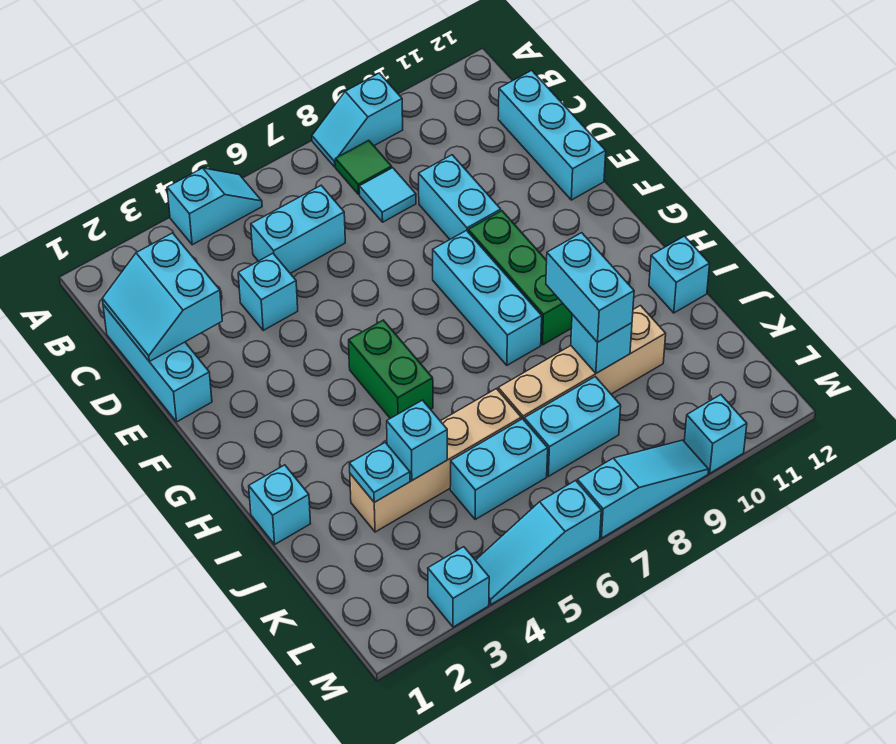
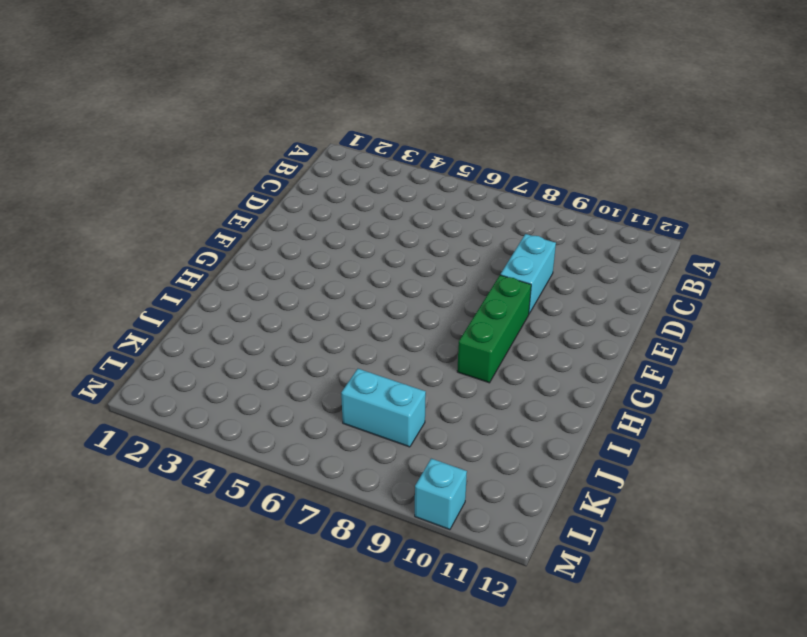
none -> cyan slope A4:A5 level 1 top 4
none -> cyan slope A8:A9 level 1 top 9
none -> green tile B8 level 1

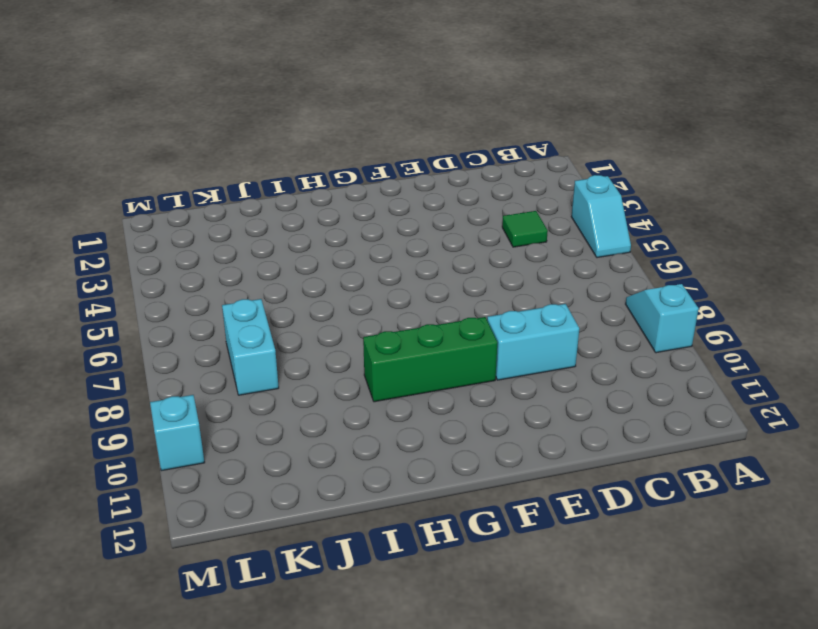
green tile C4 level 1 -> green tile B8 level 1
none -> cyan brick C1:E1 level 1
none -> cyan brick C5:C6 level 1
none -> cyan tile C8 level 1

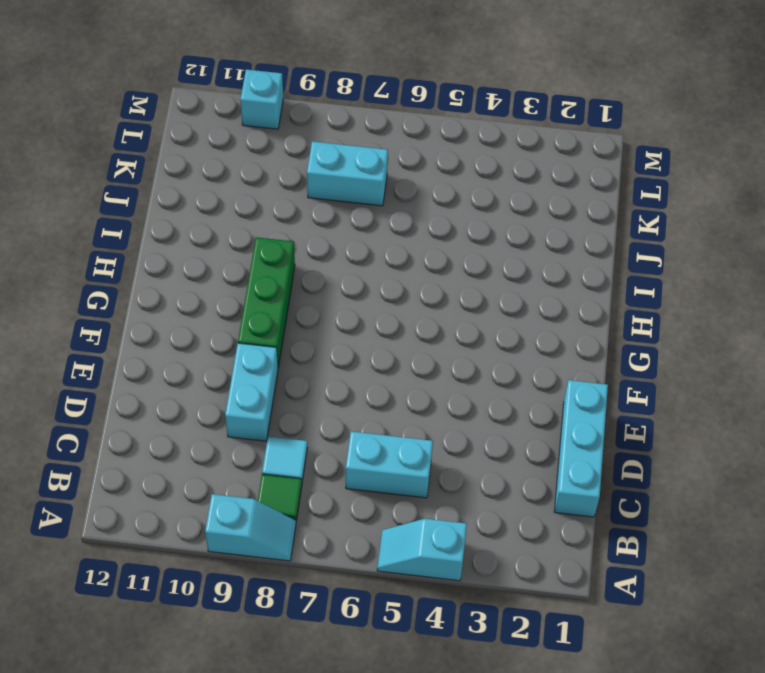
none -> cyan brick C12:E12 level 1
none -> cyan brick D4 level 1
none -> cyan brick F8:H8 level 1

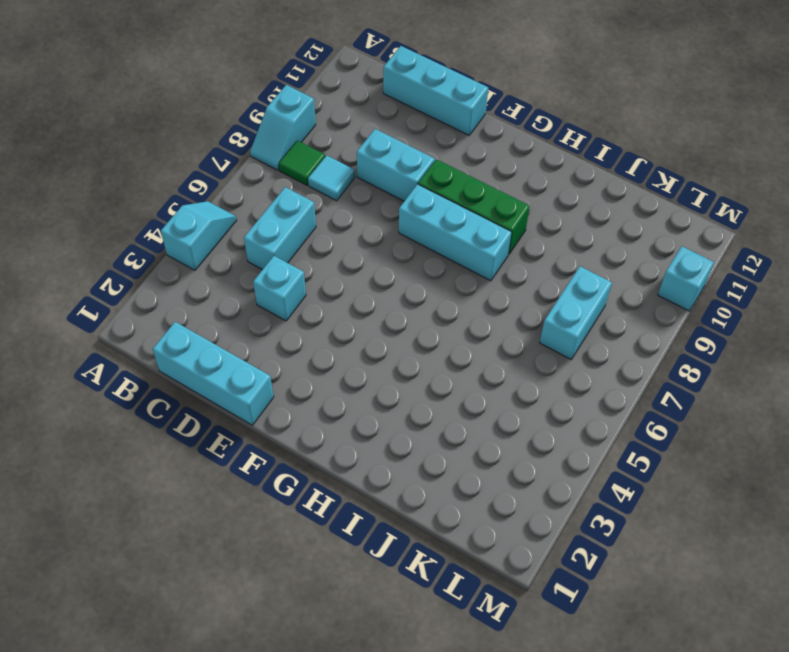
none -> green brick G5:H5 level 1
none -> cyan brick I1 level 1
none -> cyan brick I12 level 1

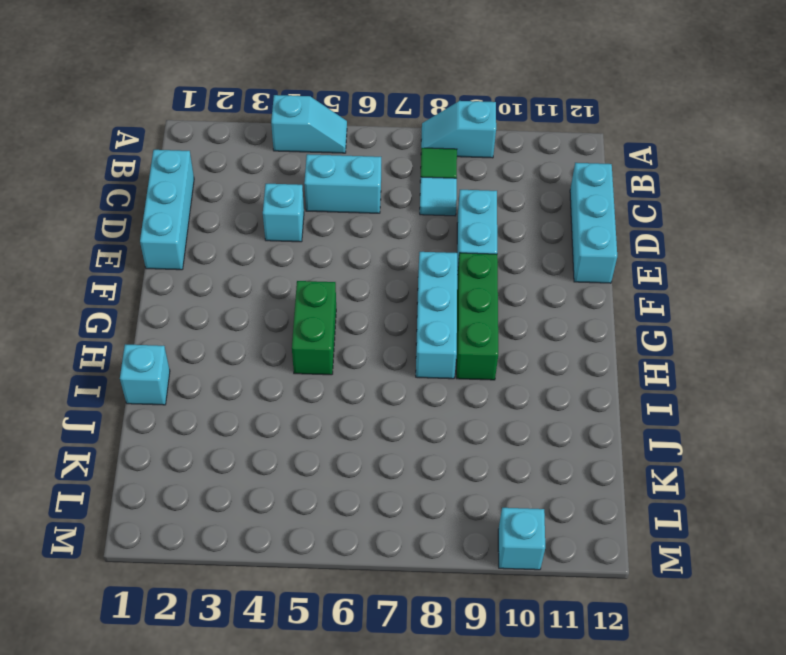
none -> cyan brick I12 level 1
none -> tan brick J3:J6 level 1
none -> tan brick J7:J10 level 1

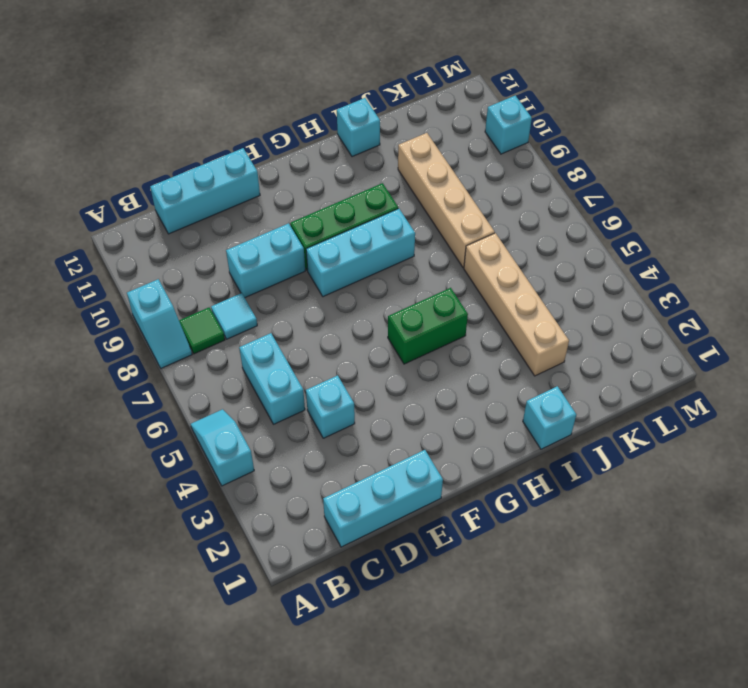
none -> cyan brick K5:K6 level 1
none -> cyan brick K7:K8 level 1
none -> cyan brick M3 level 1

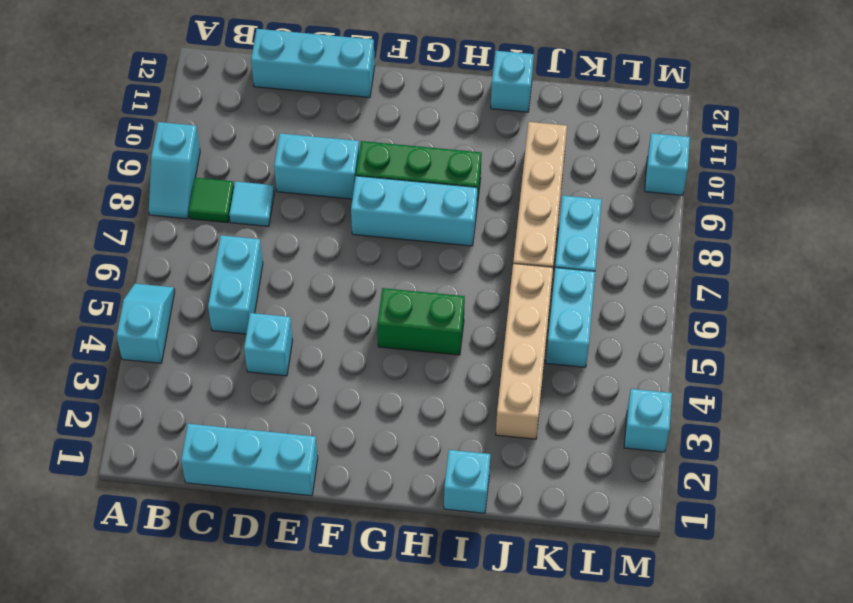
none -> cyan slope M4:M6 level 1 top 6
none -> cyan slope M7:M9 level 1 top 7
none -> cyan slope C1:D2 level 2 top 2

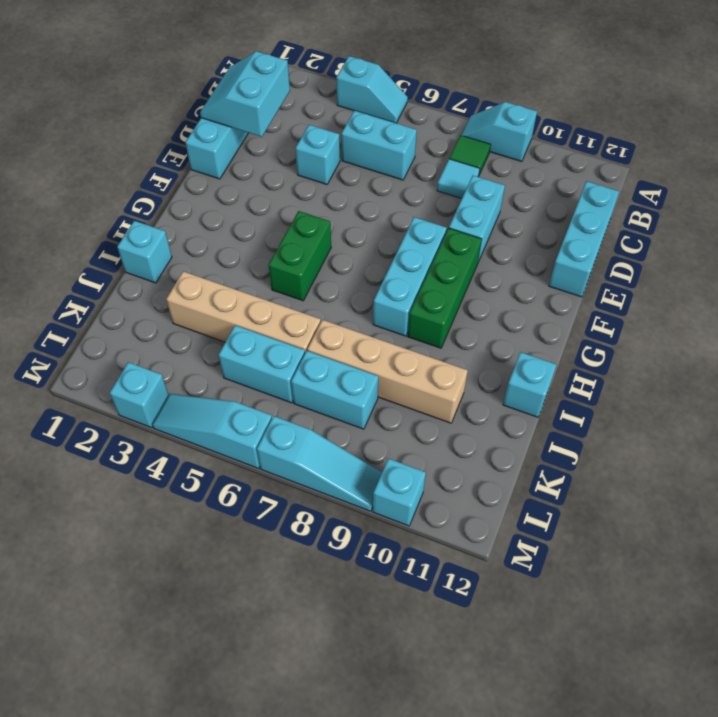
none -> cyan plate J3 level 2
none -> cyan brick J4 level 2
none -> cyan brick J9 level 2

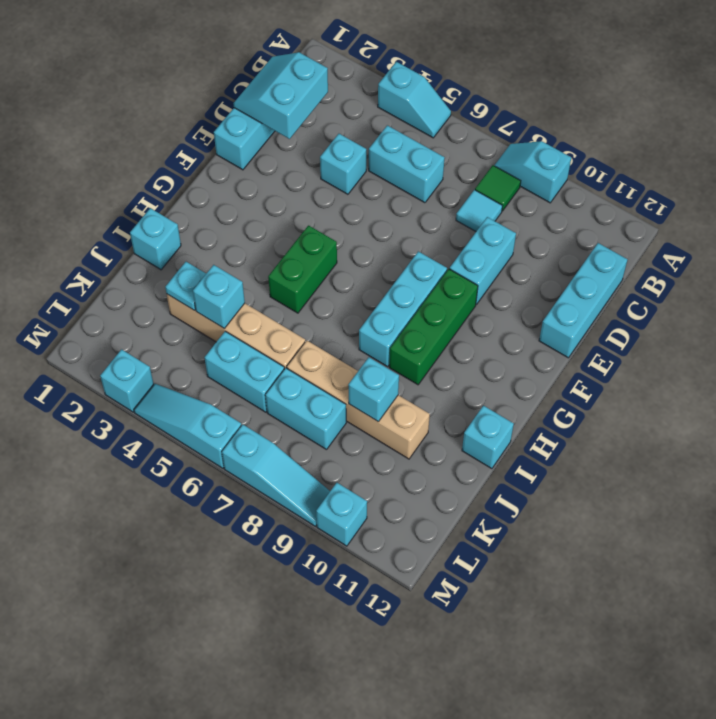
none -> cyan brick I9:J9 level 3

